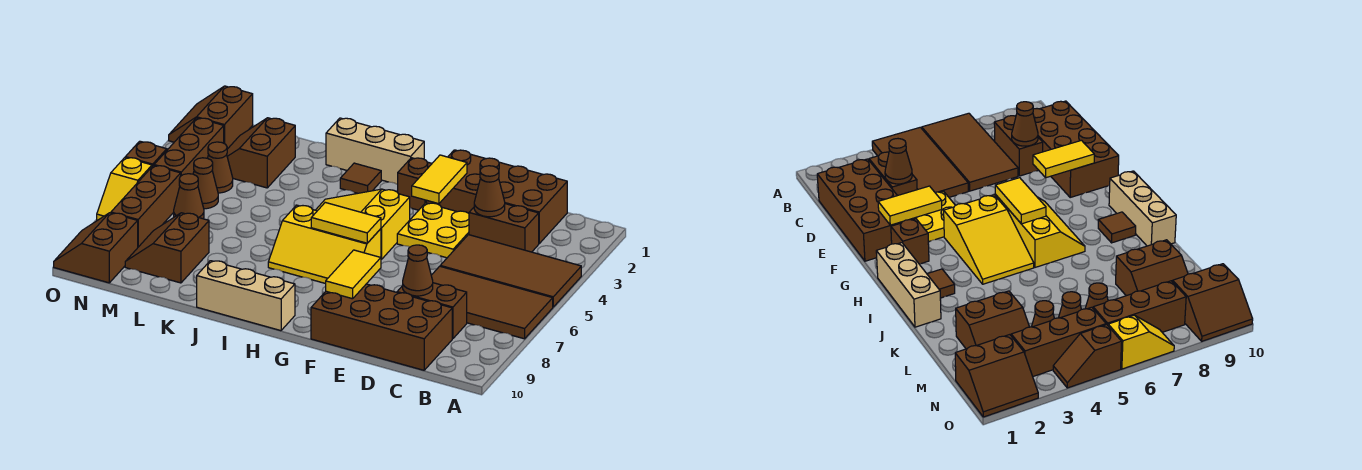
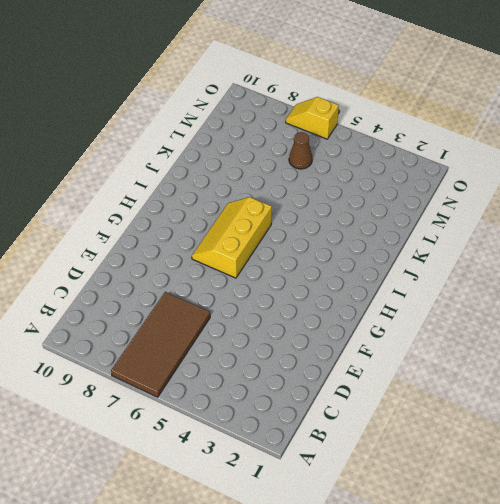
none -> brown tile A4:D5 level 1
none -> brown brick C1:F2 level 1
none -> brown brick C3:D3 level 1
none -> brown brick C8:D8 level 1

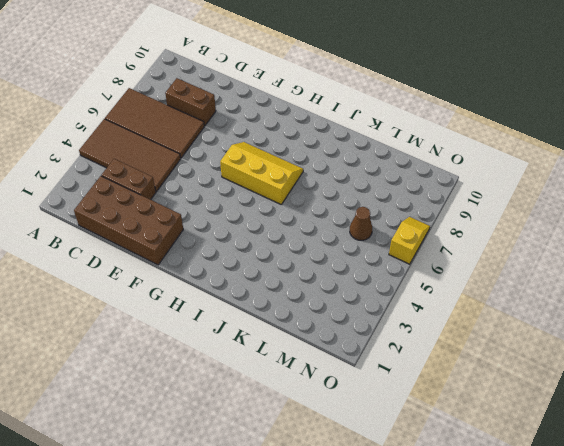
none -> brown brick C9:F10 level 1
none -> yellow plate E3:F4 level 1
none -> brown brick G2 level 1
none -> yellow slope G4:I5 level 1 top G

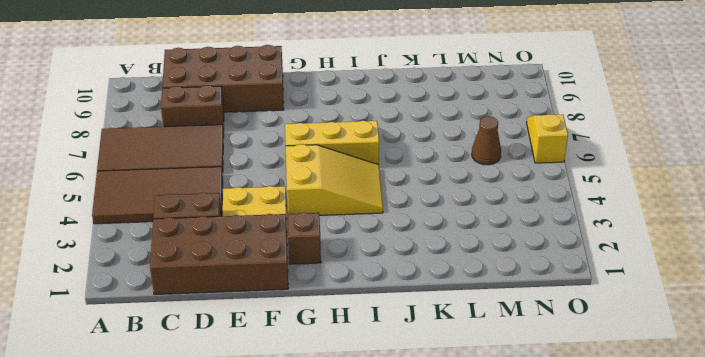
none -> tan brick H1:J1 level 1
none -> tan brick H10:J10 level 1
none -> brown tile I2 level 1
none -> brown tile I9 level 1

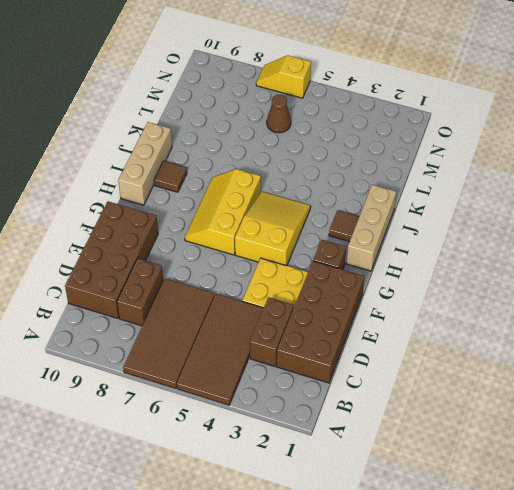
none -> brown slope L2:M3 level 1 top L
none -> brown slope L8:M9 level 1 top L
none -> brown cone M4 level 1
none -> brown cone M5 level 1

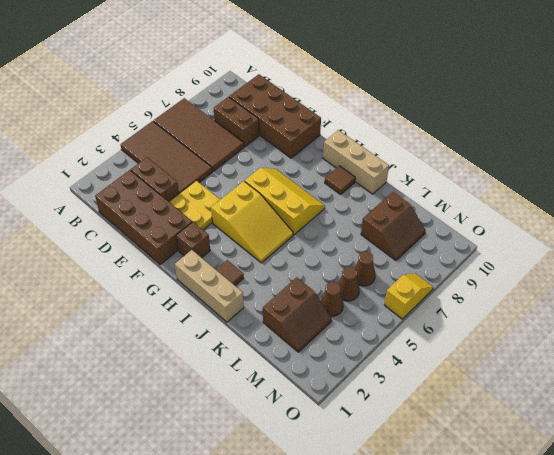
none -> brown slope N1:O2 level 1 top N
none -> brown brick N3:N5 level 1
none -> brown brick N6:N8 level 1
none -> brown slope N9:O10 level 1 top N

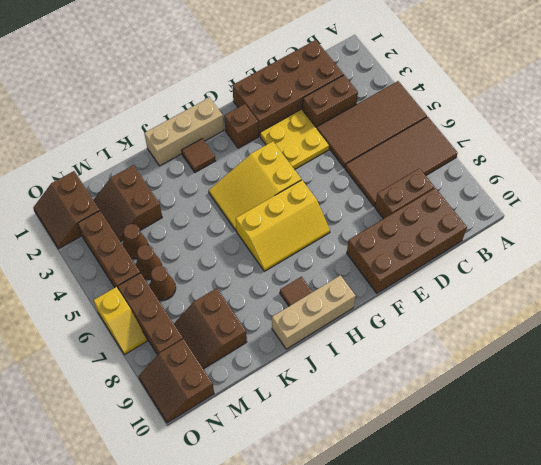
none -> brown slope O4:O5 level 1 top 5
none -> brown cone D3 level 2
none -> brown cone D8 level 2
none -> yellow tile F2:F3 level 2

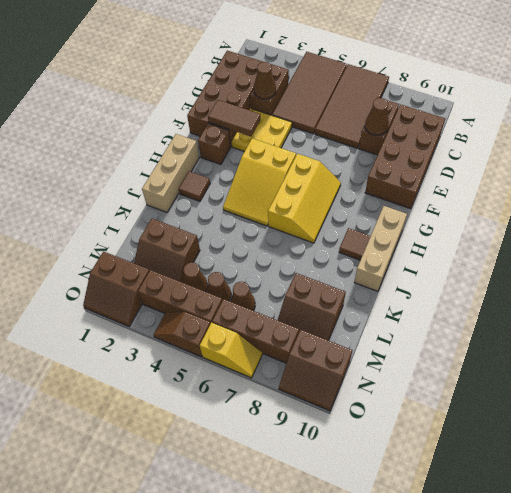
brown tile F2:F3 level 2 -> yellow tile F2:F3 level 2
none -> yellow tile F8:F9 level 2
none -> yellow tile G6:H6 level 2

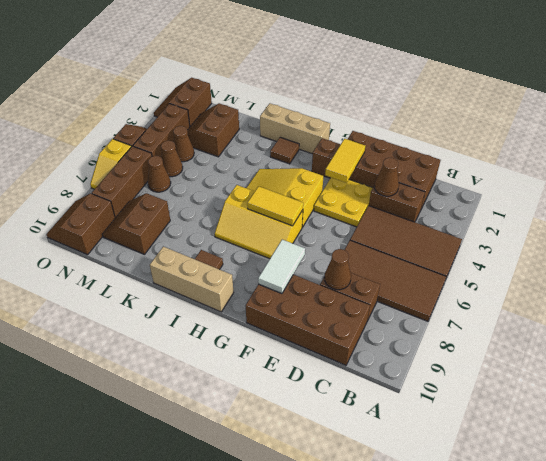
white tile F8:F9 level 2 -> yellow tile F8:F9 level 2

